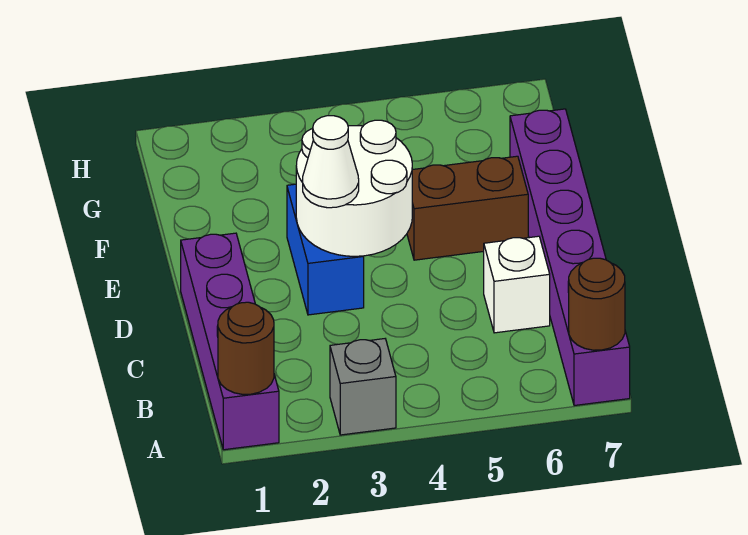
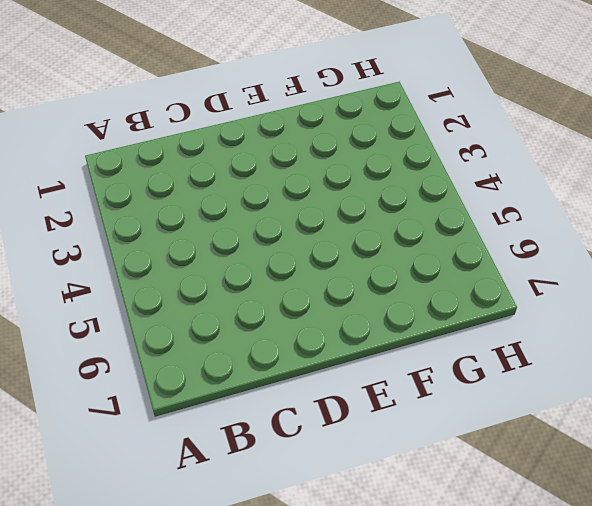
none -> purple brick A1:D1 level 1
none -> grey brick A3 level 1

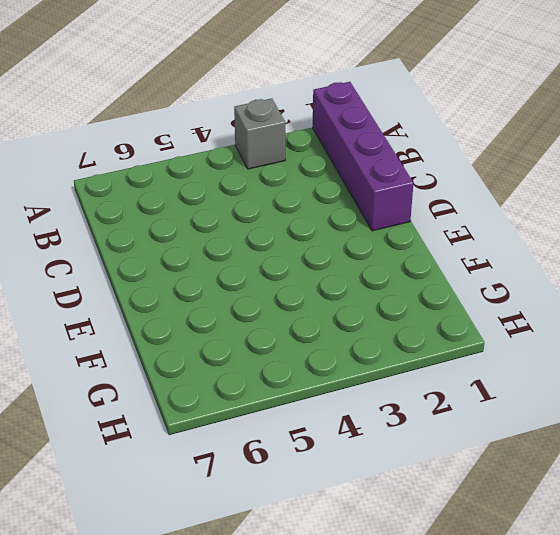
none -> purple brick A7:F7 level 1
none -> white brick C6 level 1

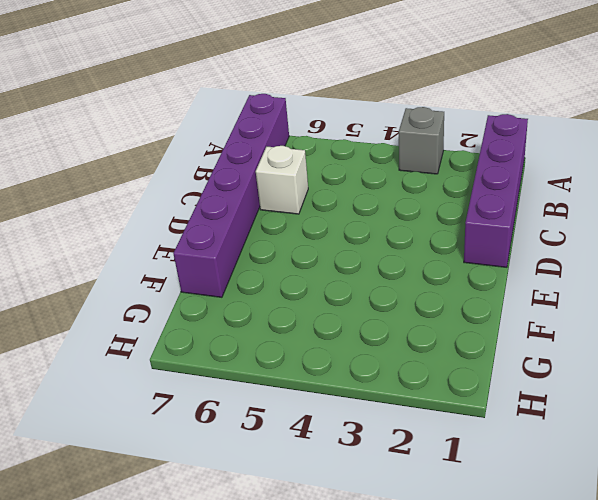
none -> blue brick D3:E3 level 1
none -> brown brick E5:E6 level 1

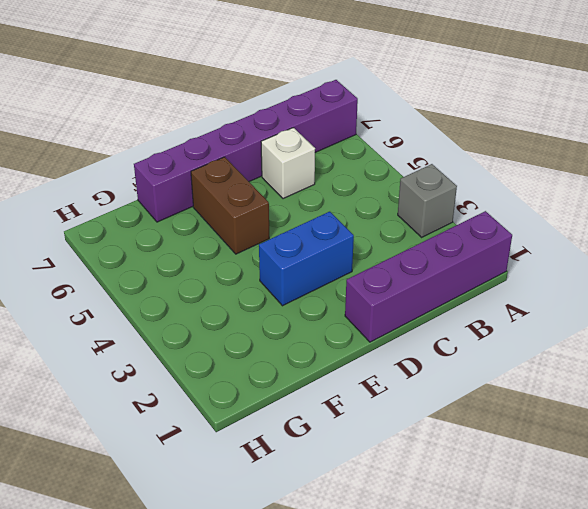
none -> brown round brick A1 level 2
none -> brown round brick A7 level 2

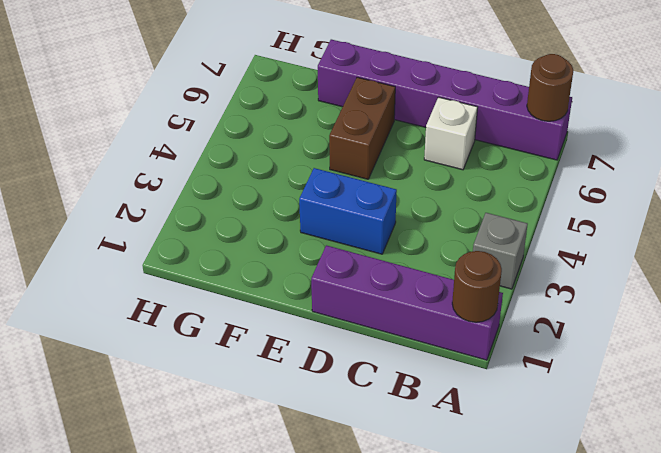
none -> white round brick D3:E4 level 2
none -> white cone D3 level 3

